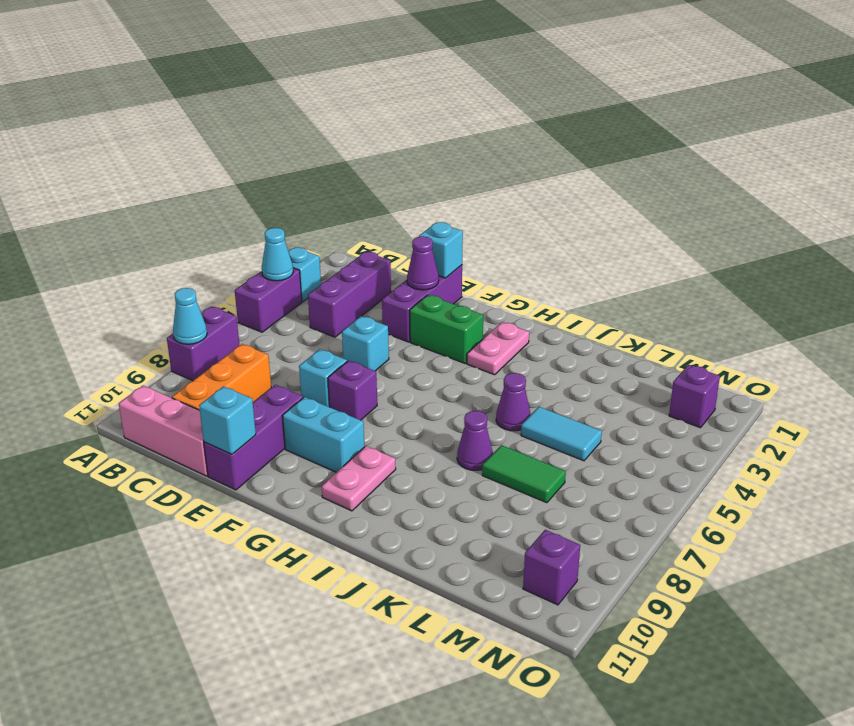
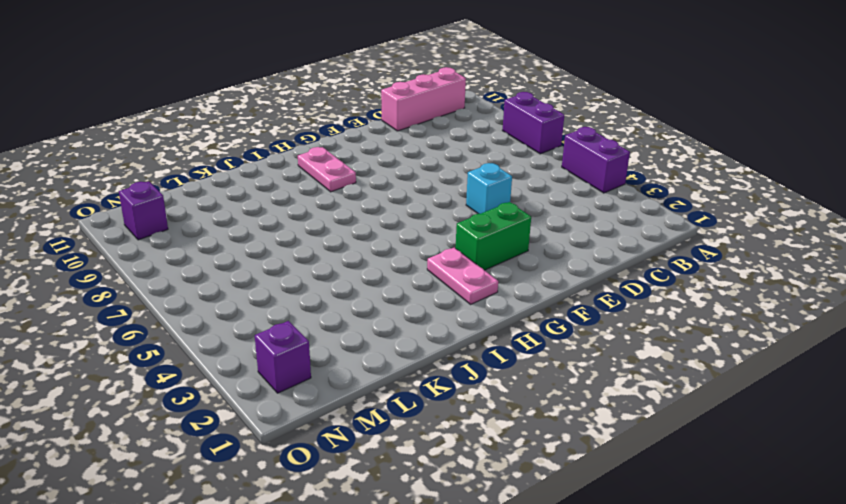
none -> cyan brick A3 level 1
none -> purple brick C2:C4 level 1
none -> orange brick C8:C10 level 1

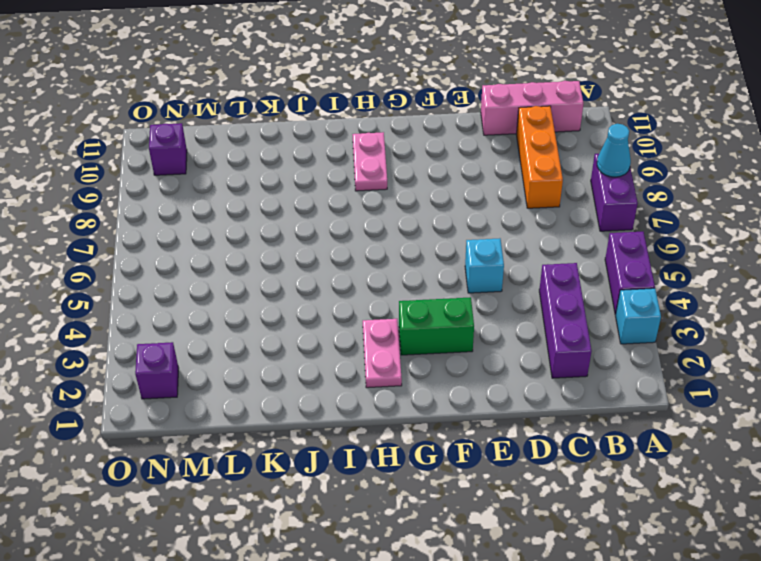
none -> purple brick E1:E3 level 1
none -> cyan brick E7 level 1
none -> purple brick E9:E11 level 1

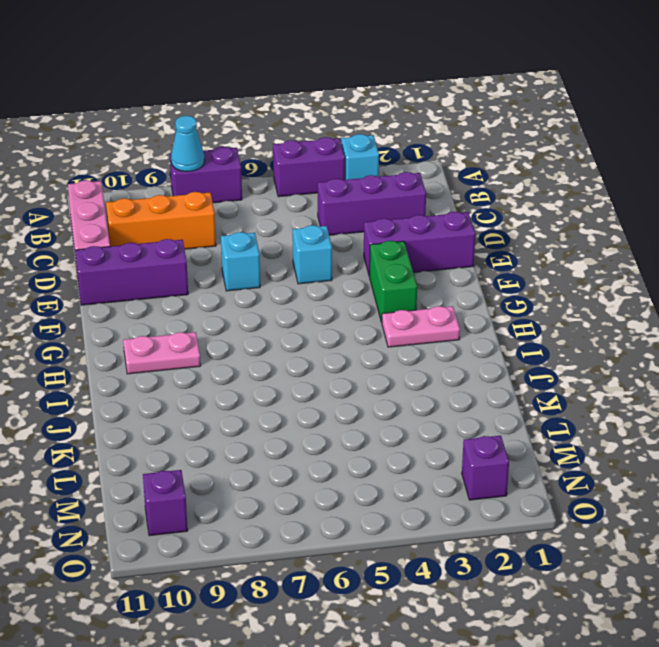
none -> purple brick F7 level 1
none -> cyan brick F9:G9 level 1
none -> purple cone J5 level 1

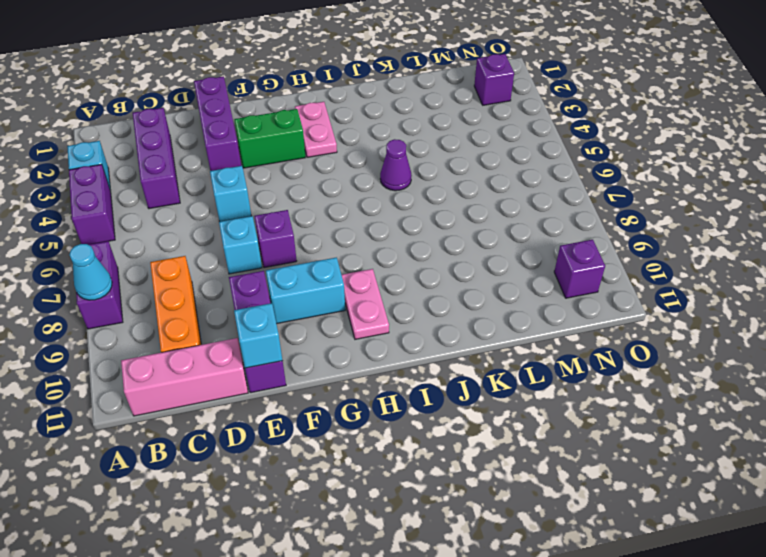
none -> purple cone J7 level 1
none -> cyan tile K5:L5 level 1
none -> green tile K7:L7 level 1

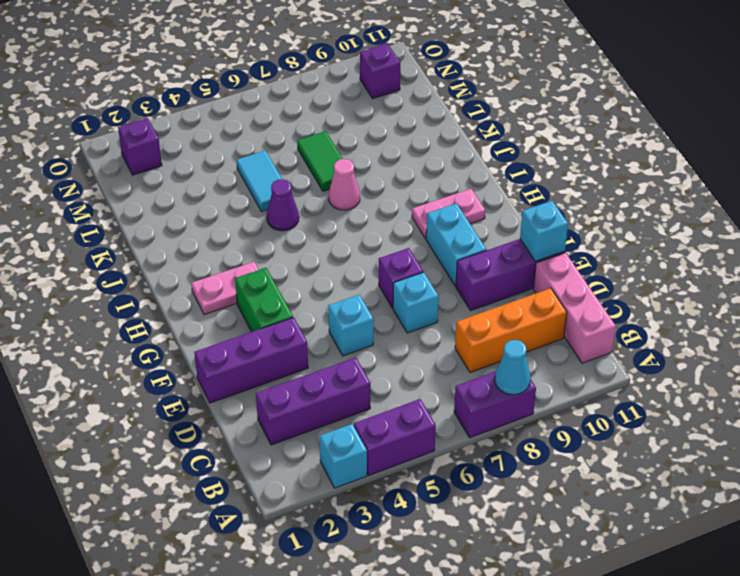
pink cone J7 level 1 -> purple cone J7 level 1
none -> cyan cone A4 level 2
none -> cyan brick E1 level 2
none -> purple cone E2 level 2

